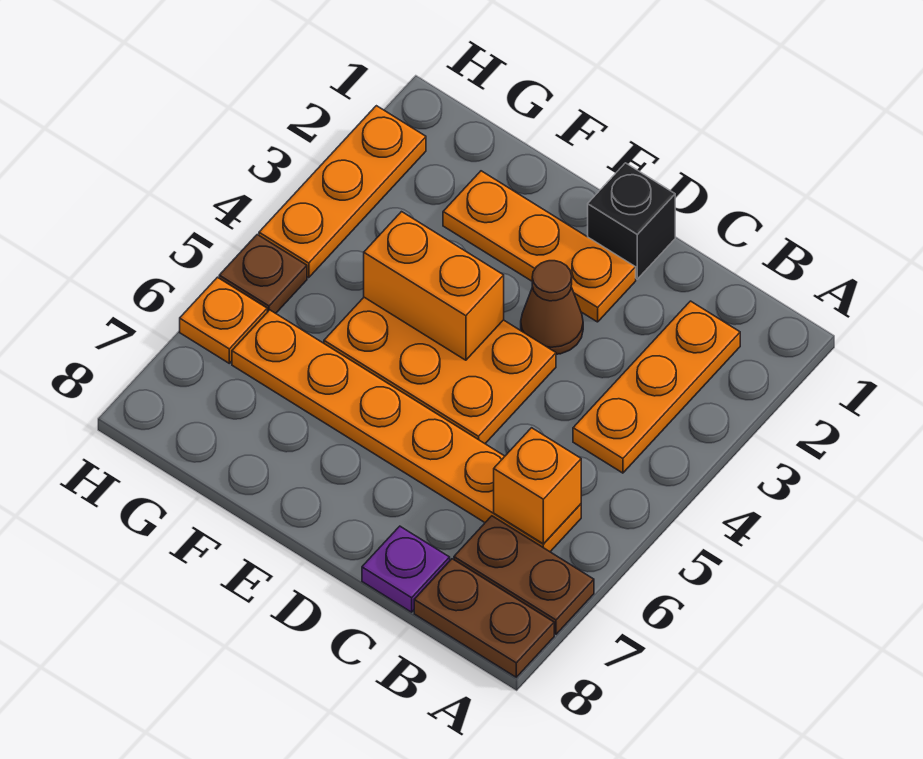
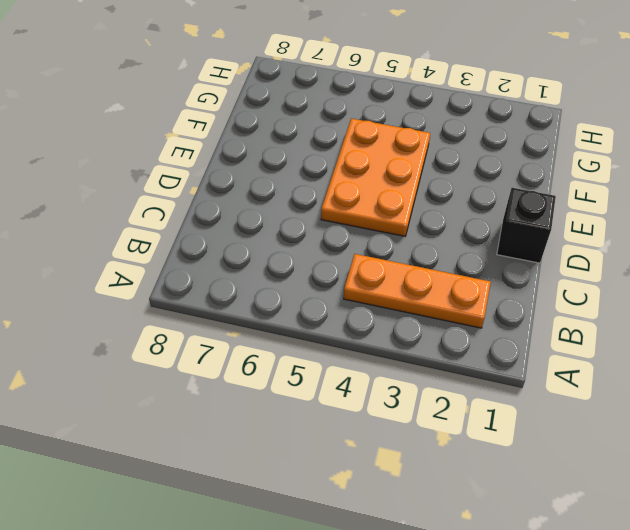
none -> brown plate A7:B7 level 1
none -> brown plate A8:B8 level 1
none -> orange plate B6:G6 level 1

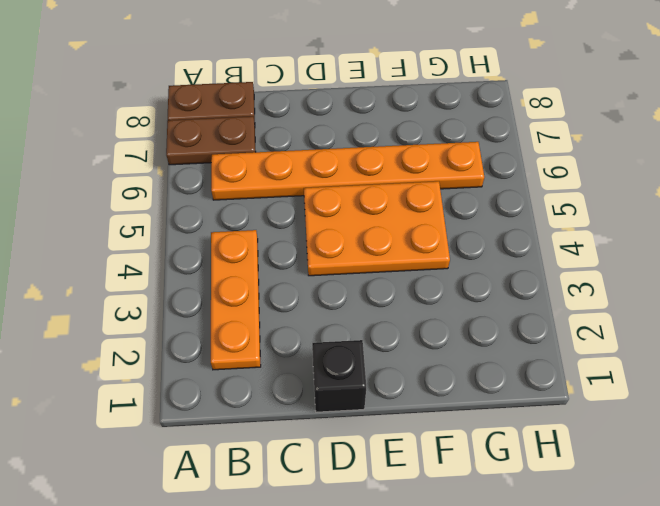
none -> purple plate C8 level 1
none -> orange plate D2:F2 level 1
none -> brown cone D3 level 1

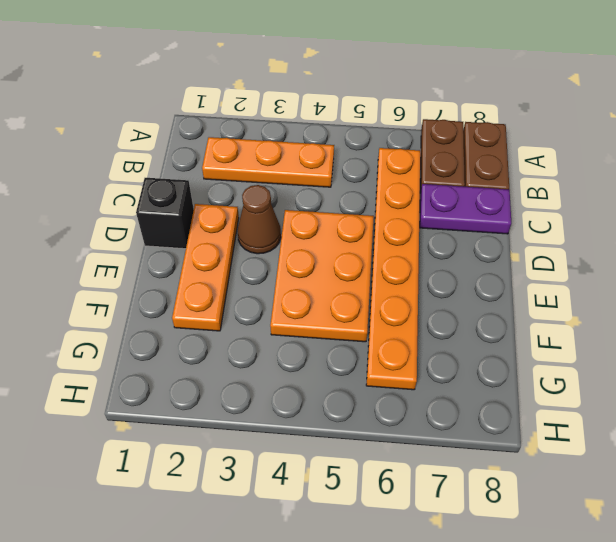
purple plate C7:C8 level 1 -> purple plate C8 level 1
none -> orange plate H2:H4 level 1
none -> brown plate H5 level 1
none -> orange plate H6 level 1

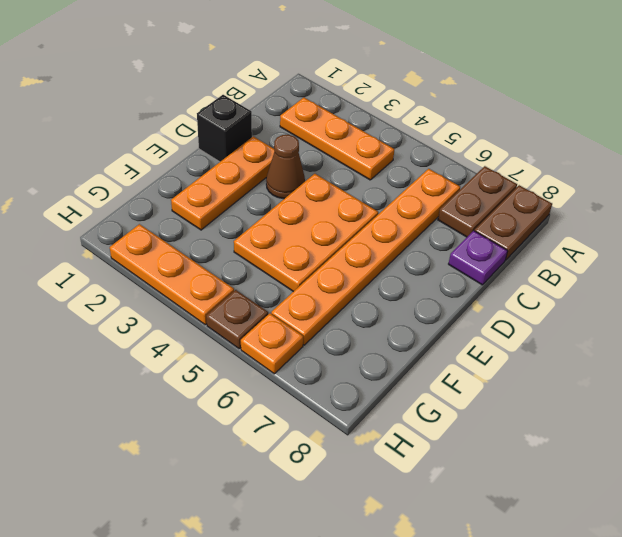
none -> orange brick B6 level 2
none -> orange brick E4:F4 level 2

